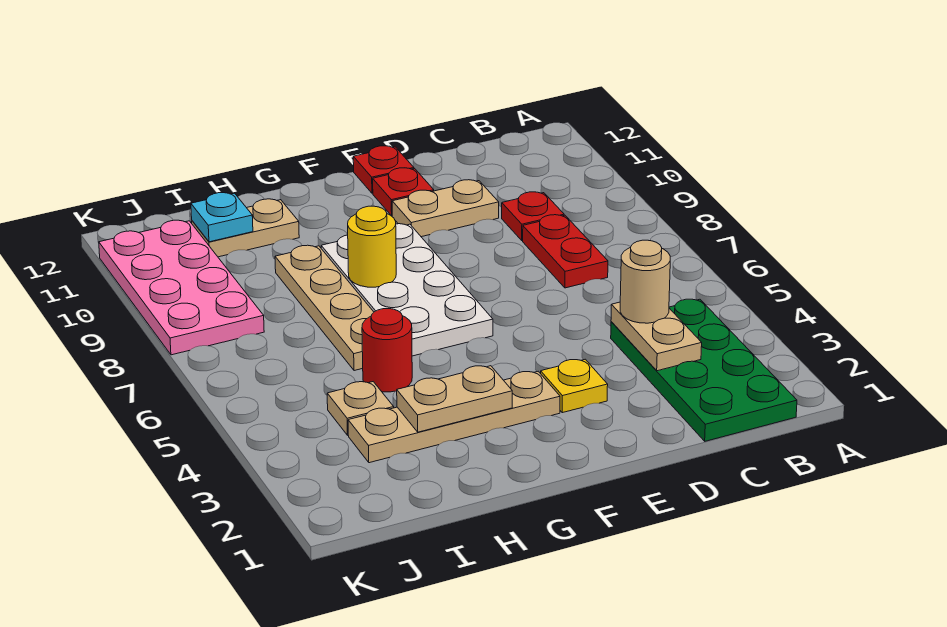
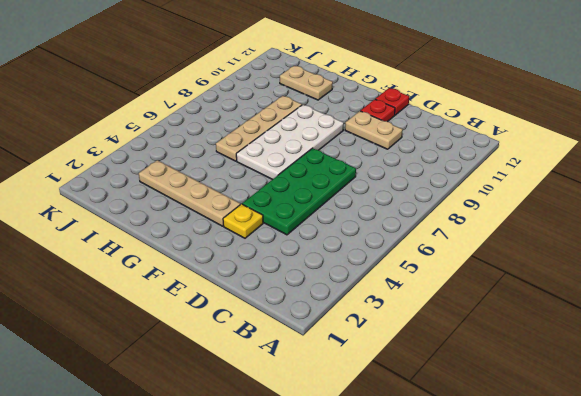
green plate D4:E7 level 1 -> green plate B1:C4 level 1
none -> red plate C7:C8 level 1
none -> red plate C9 level 1
none -> red round brick H5 level 1

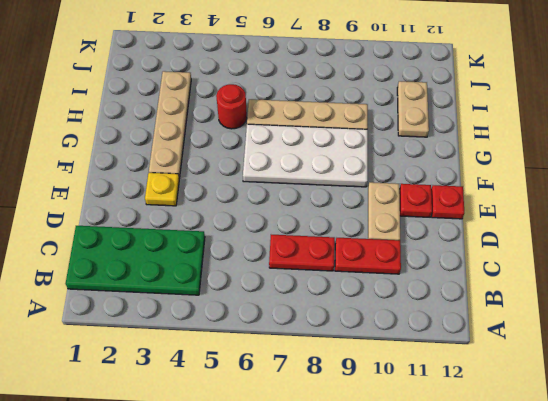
red plate C9:C10 level 1 -> red plate C9 level 1
none -> tan plate I4 level 1
none -> pink plate J8:K11 level 1
none -> tan plate C3:C4 level 2

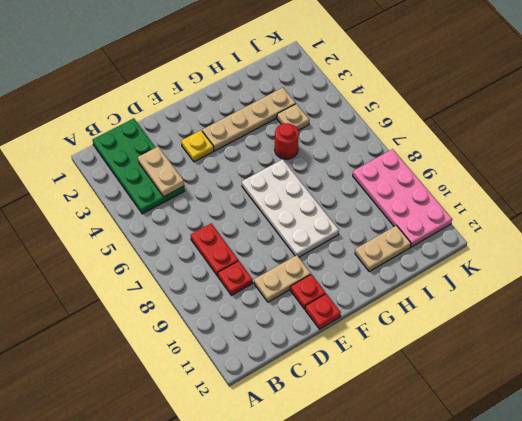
none -> tan plate H6:H9 level 1
none -> tan plate G3:H3 level 2
none -> yellow round brick G8 level 2

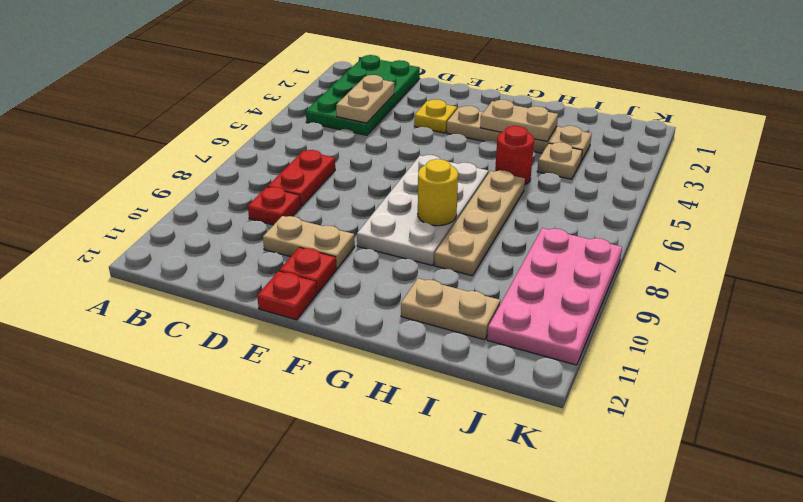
none -> cyan plate I11 level 2
none -> tan round brick C4 level 3

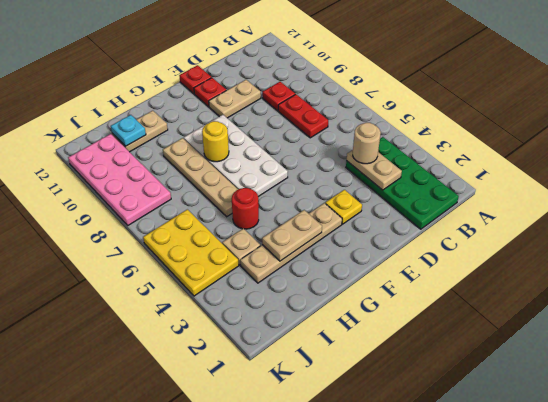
yellow plate J4:K6 level 1 -> none

